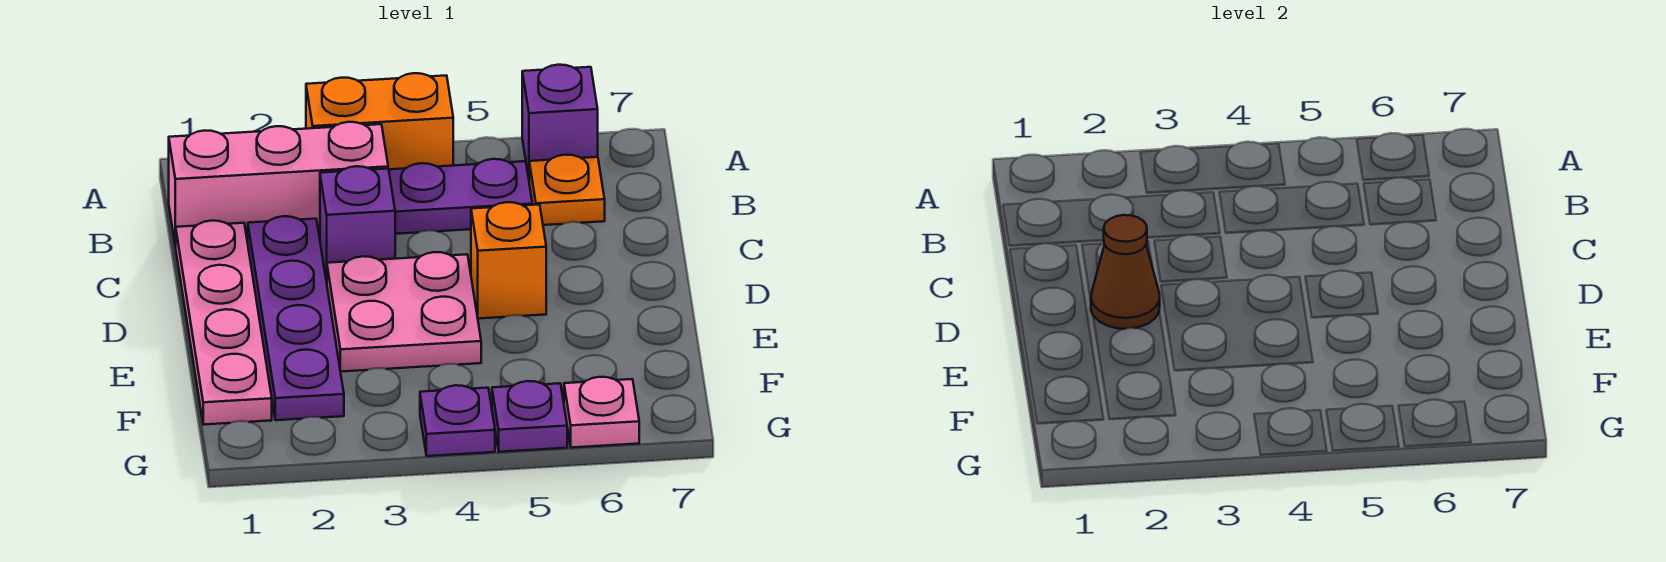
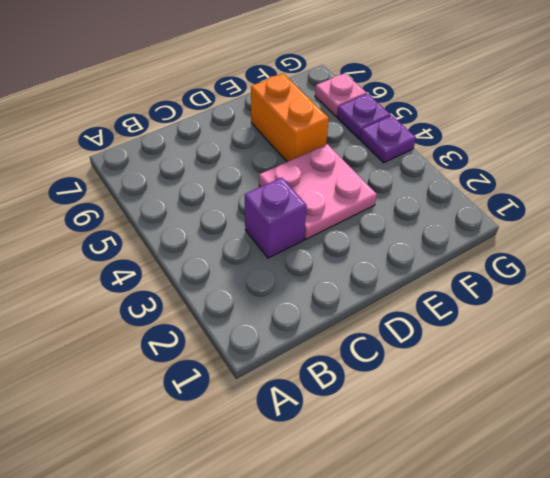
orange brick E5:E6 level 1 -> orange brick A3:A4 level 1
none -> purple brick A6 level 1
none -> pink brick B1:B3 level 1
none -> purple plate B4:B5 level 1

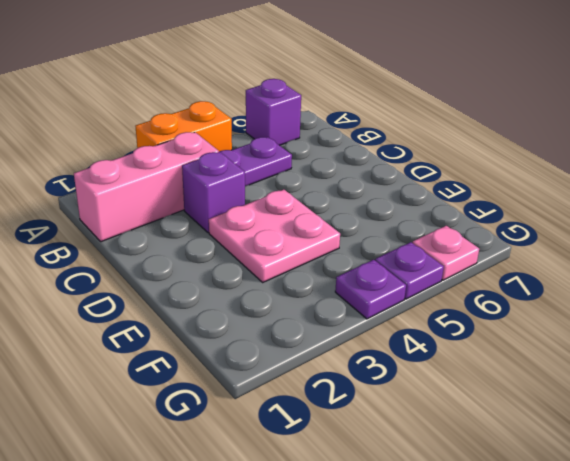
none -> orange plate B6 level 1
none -> pink plate C1:F1 level 1
none -> purple plate C2:F2 level 1

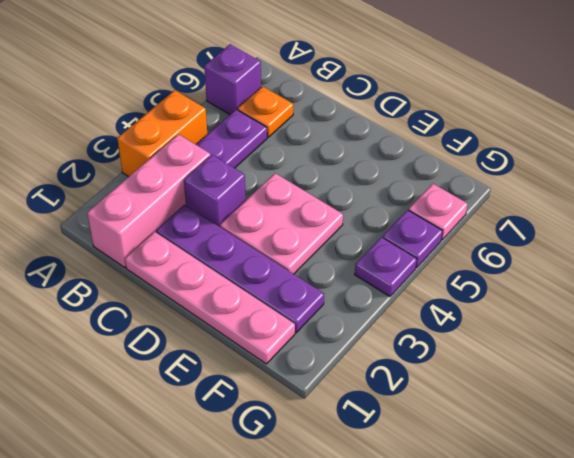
none -> orange brick D5 level 1
none -> brown cone D2 level 2

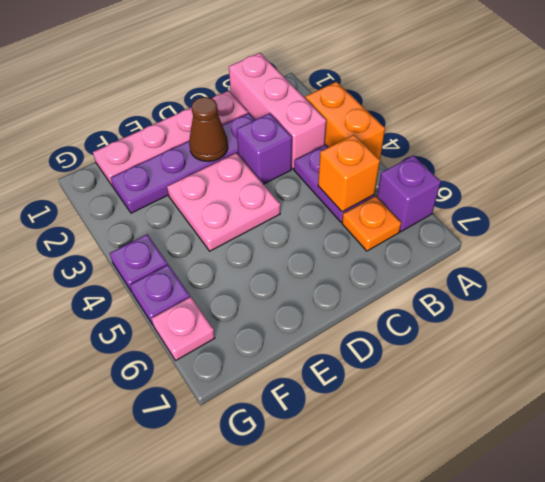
orange brick B5 level 2 -> orange brick D5 level 1

